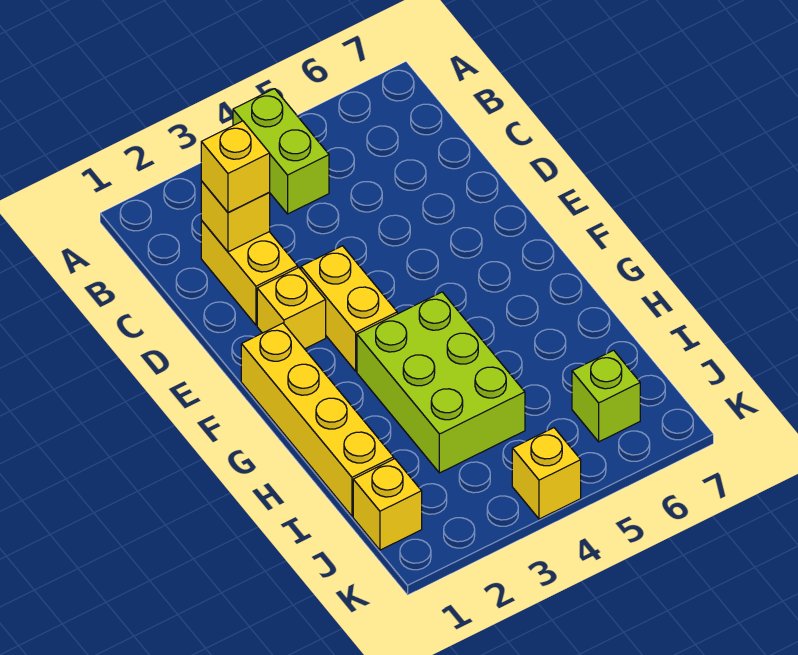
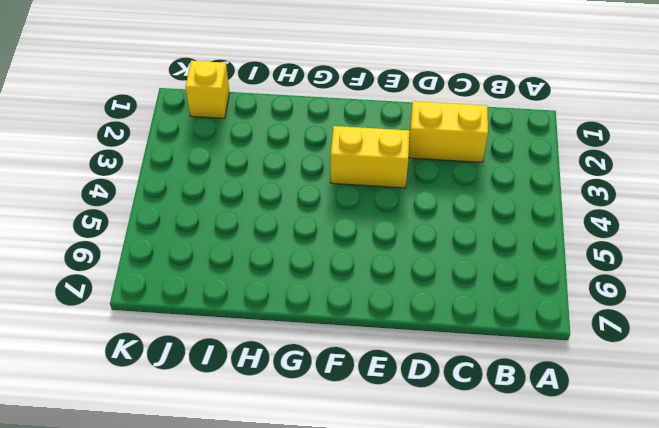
none -> lime brick A4:B4 level 1
none -> yellow brick E2 level 1

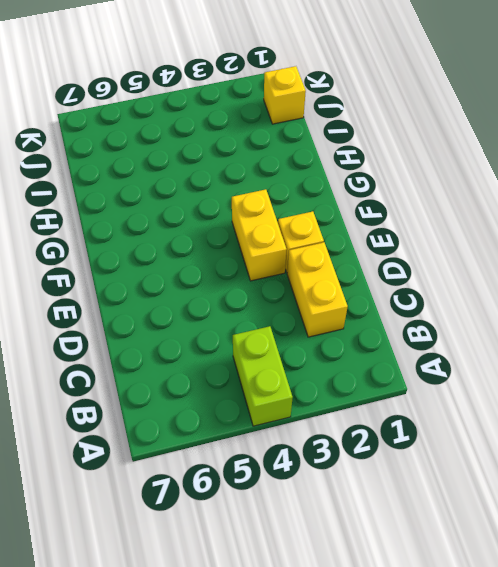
none -> yellow brick F1:I1 level 1
none -> lime brick G3:I4 level 1

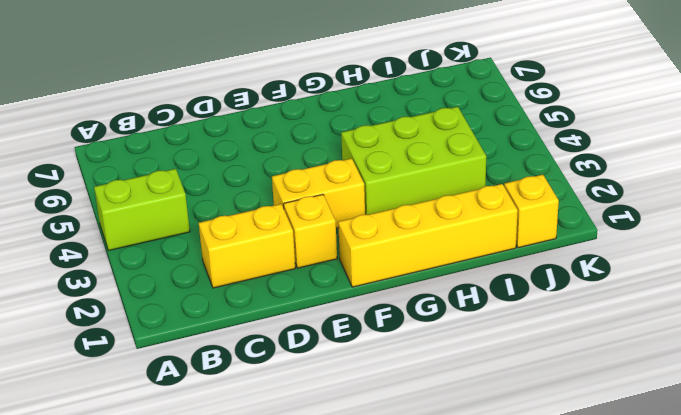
none -> lime brick J6 level 1
none -> yellow brick K4 level 1

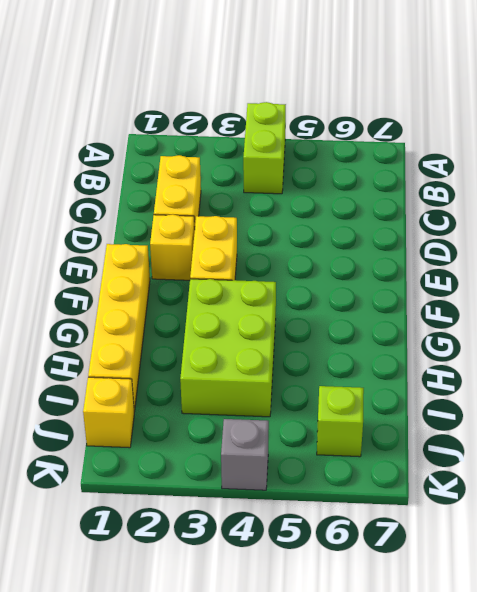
grey brick K4 level 1 -> yellow brick K4 level 1
none -> yellow brick C2 level 2
none -> yellow brick C2 level 3

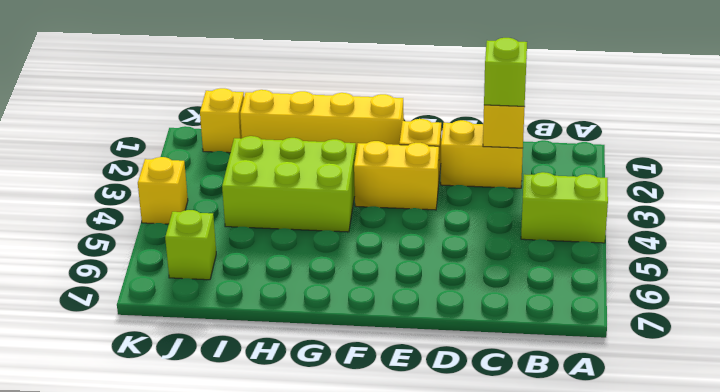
lime brick C2 level 3 -> yellow brick C2 level 3

